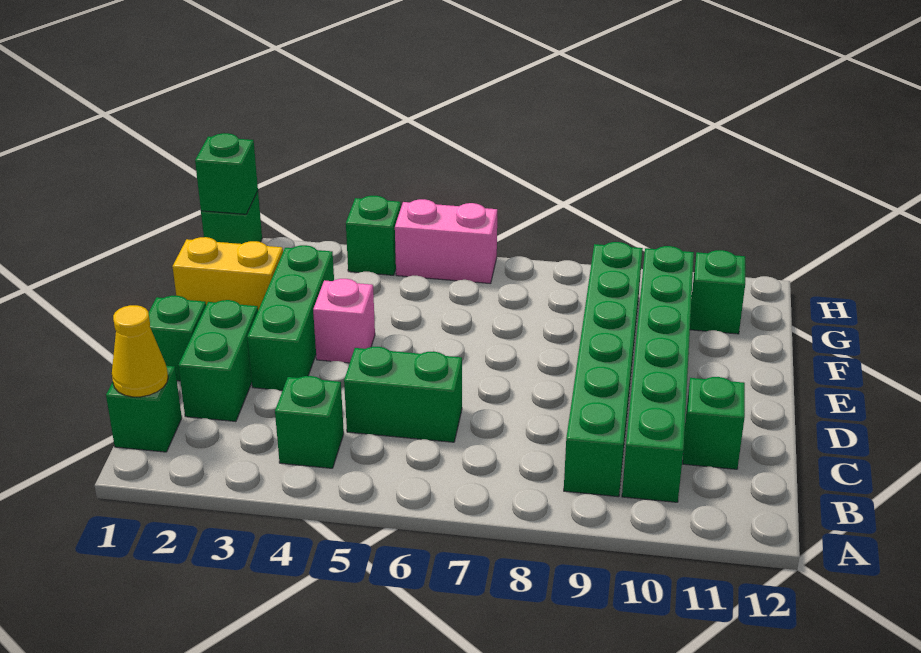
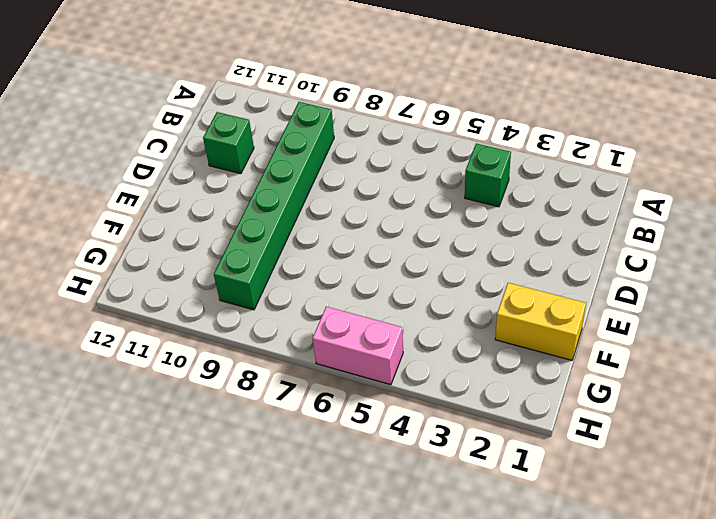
none -> green brick B1 level 1
none -> green brick B10:G10 level 1
none -> green brick C2:D2 level 1

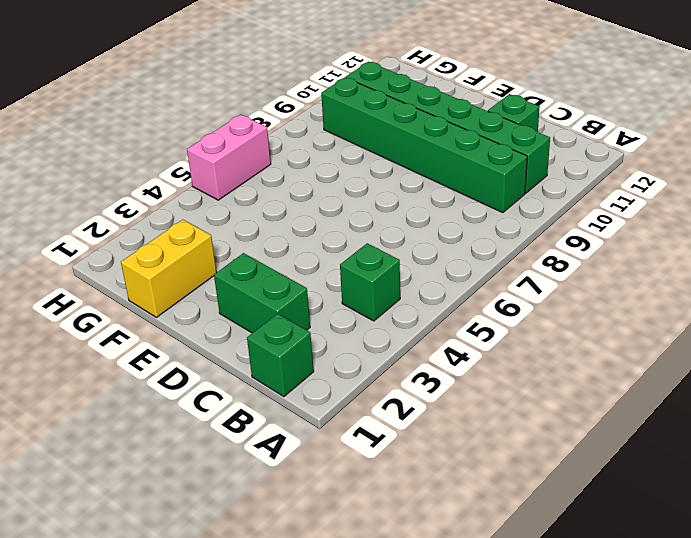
none -> green brick C5:C6 level 1
none -> green brick D1 level 1
none -> green brick D3:F3 level 1

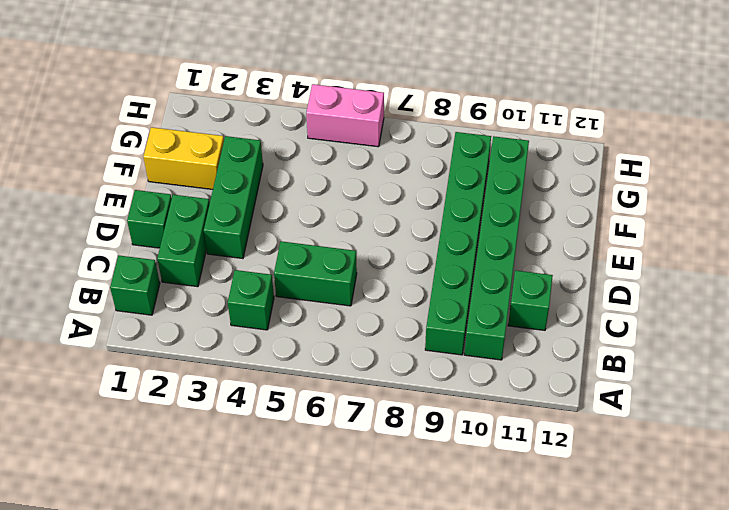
none -> pink brick E4 level 1
none -> green brick G11 level 1
none -> green brick H1 level 1

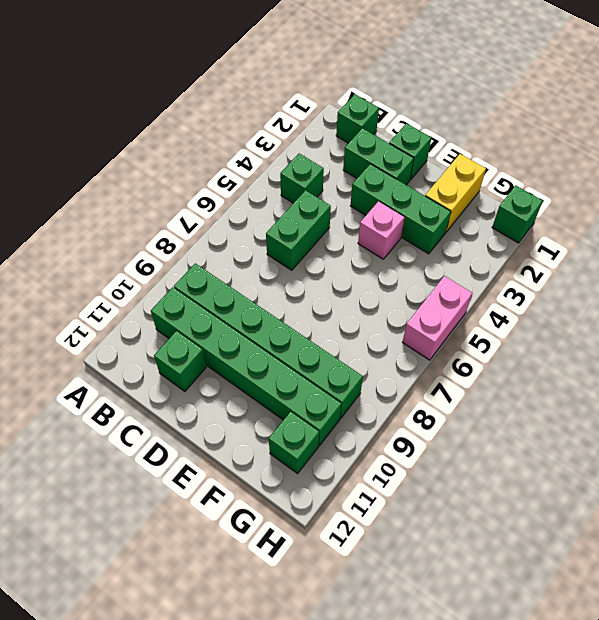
none -> green brick H4 level 1
none -> yellow cone B1 level 2
none -> green brick H1 level 2

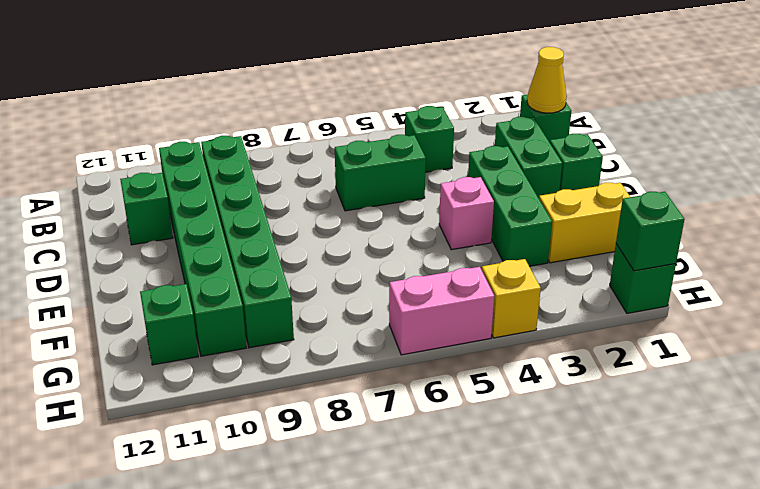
yellow brick H4 level 1 -> green brick H4 level 1

